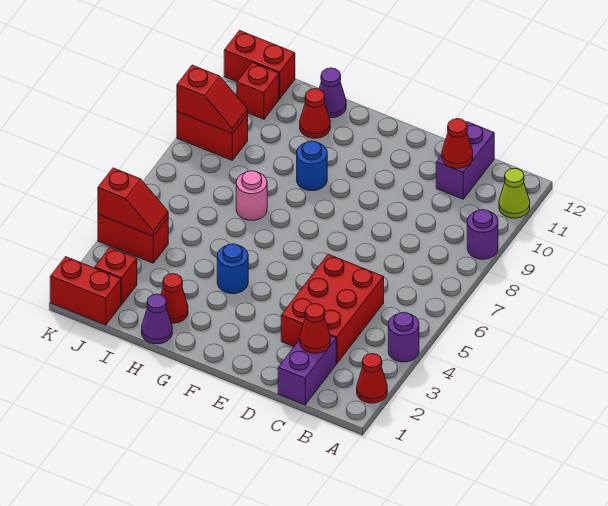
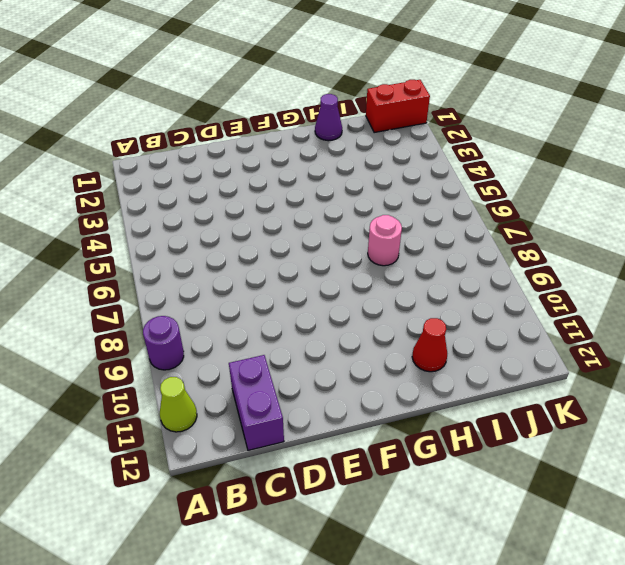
none -> red cone A2 level 1
none -> purple round brick A4 level 1
none -> purple brick C1:C2 level 1

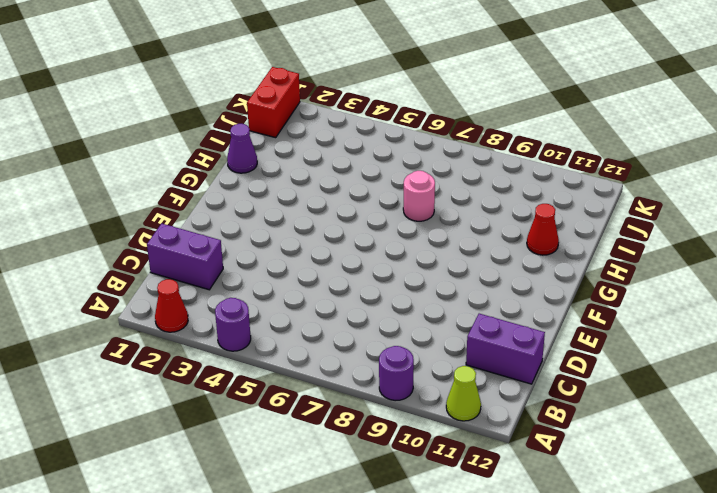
none -> red brick C3:D5 level 1
none -> blue round brick G4 level 1
none -> blue round brick G9 level 1

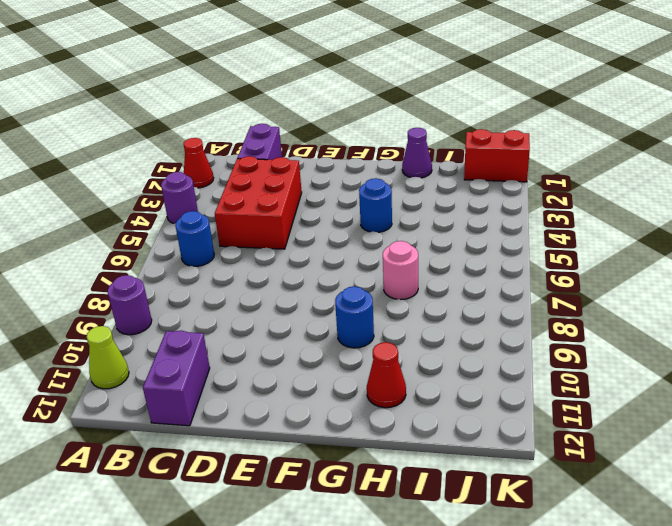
blue round brick B6 level 1 -> none
none -> red cone H2 level 1
none -> purple cone H12 level 1
none -> red brick J2 level 1

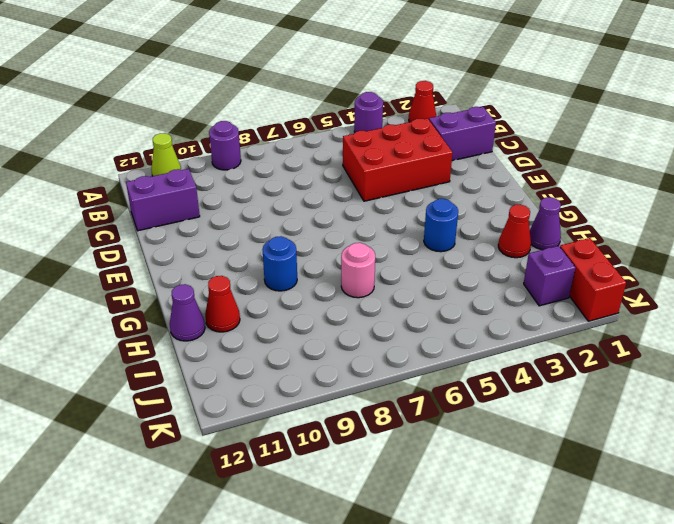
purple brick J2 level 1 -> red brick J2 level 1
none -> red brick J4:K4 level 1
none -> red brick J9:K9 level 1
none -> red brick J11 level 1

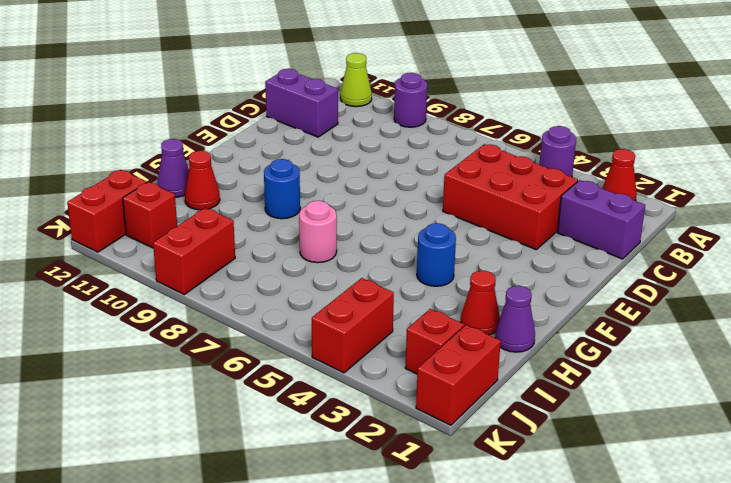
none -> red cone C2 level 2
none -> red cone C11 level 2
none -> red slope J4:K4 level 2 top K

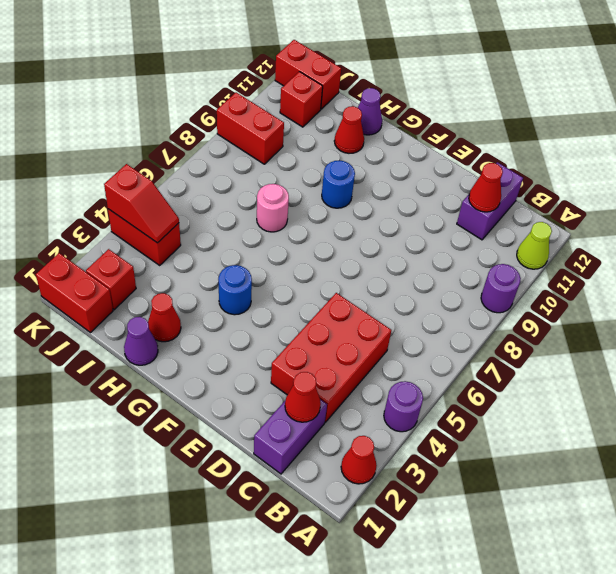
none -> red slope J9:K9 level 2 top K

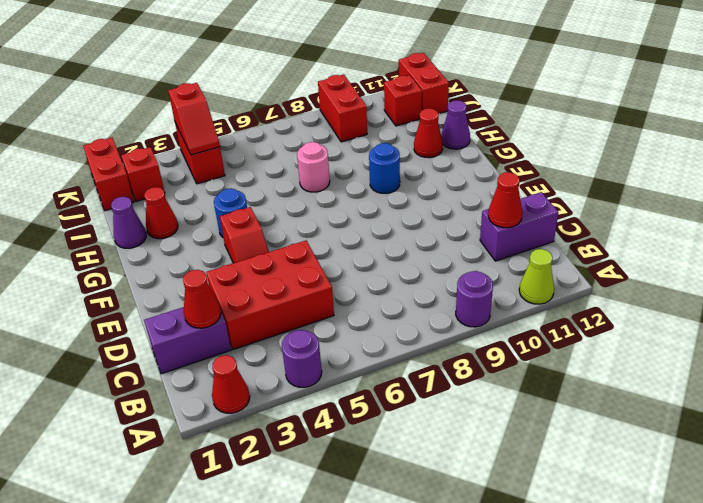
red slope E4:F4 level 1 top F -> red slope J9:K9 level 2 top K

